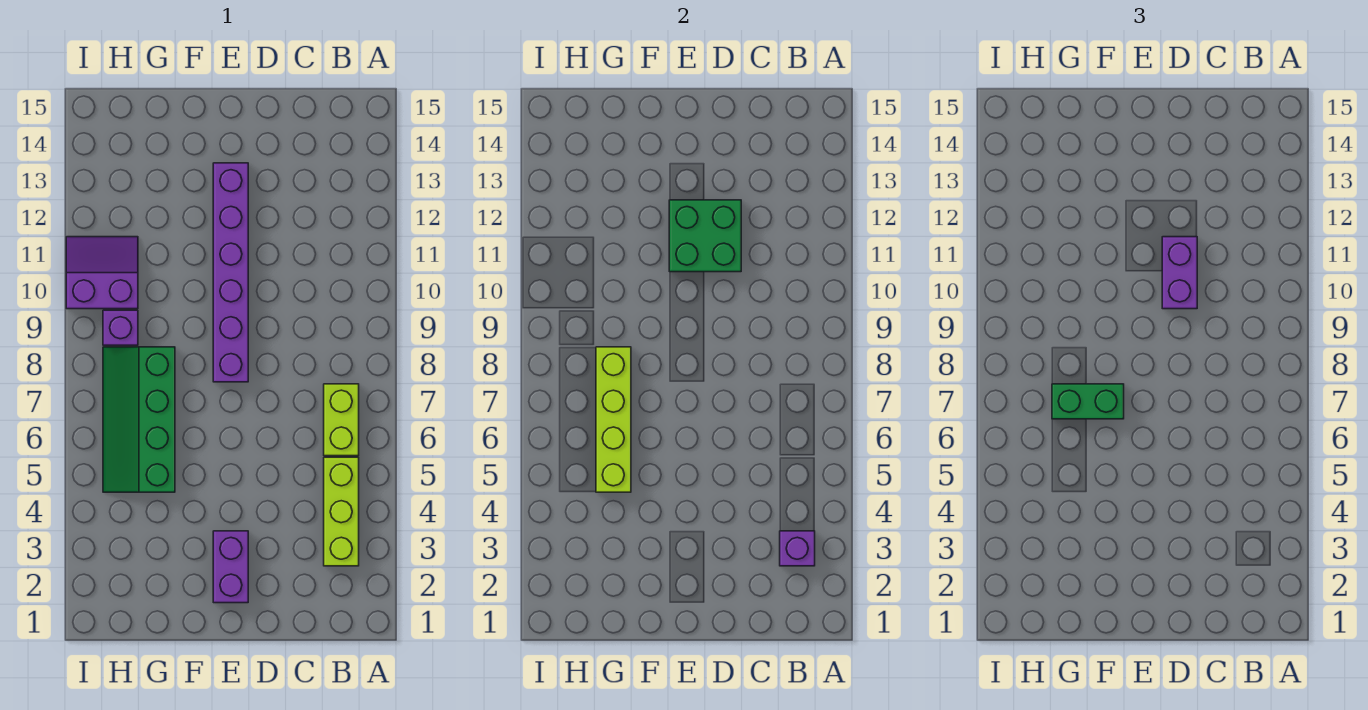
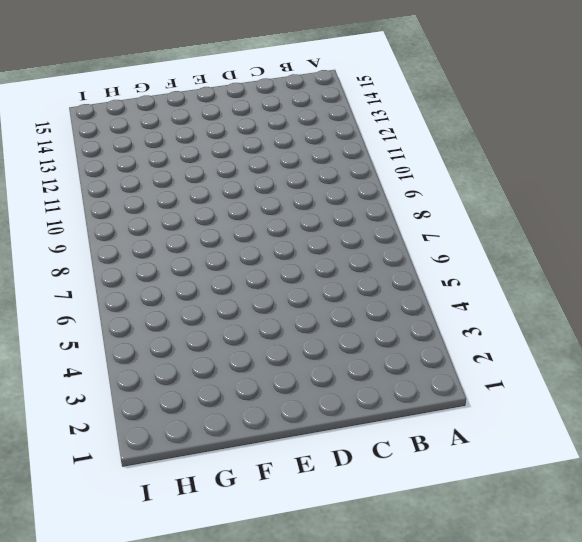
none -> lime brick B3:B5 level 1
none -> lime brick B6:B7 level 1
none -> purple brick E2:E3 level 1

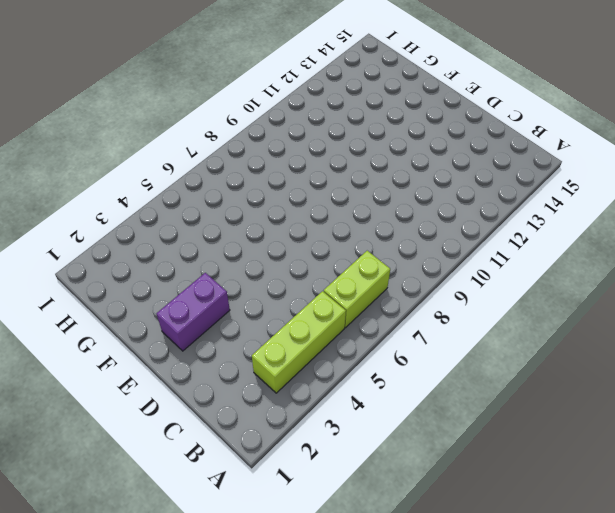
none -> purple brick E8:E13 level 1
none -> green slope G5:H8 level 1 top G
none -> purple brick H9 level 1

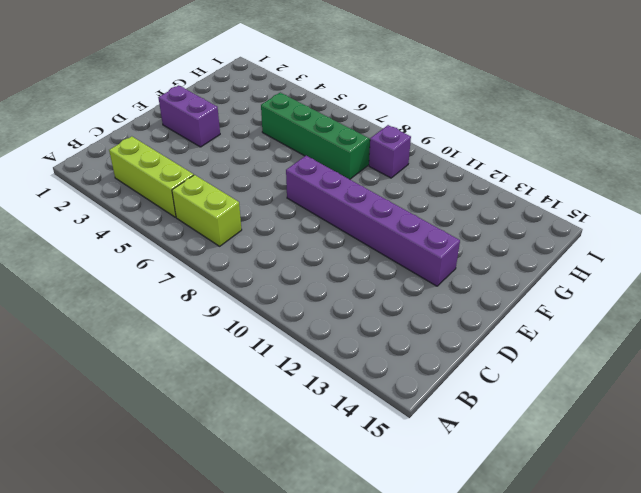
none -> purple slope H10:I11 level 1 top 10
none -> purple brick B3 level 2
none -> green brick D11:E12 level 2

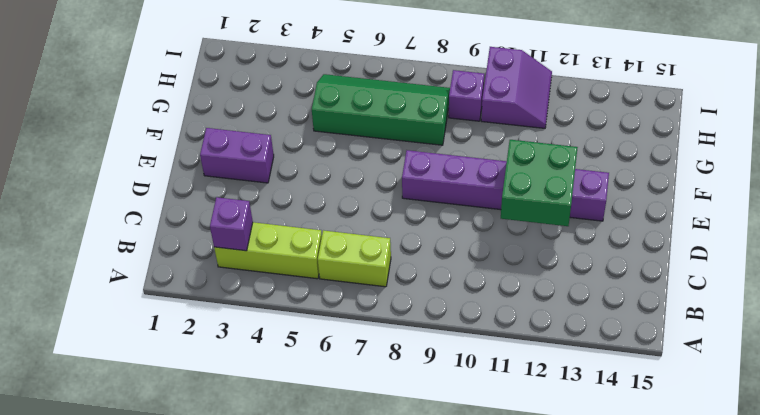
none -> lime brick G5:G8 level 2
none -> purple brick D10:D11 level 3
none -> green brick F7:G7 level 3

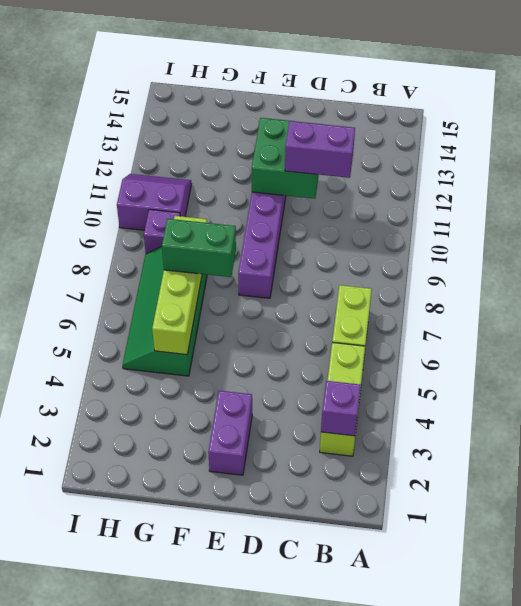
purple brick C11:D11 level 3 -> purple brick D10:D11 level 3

